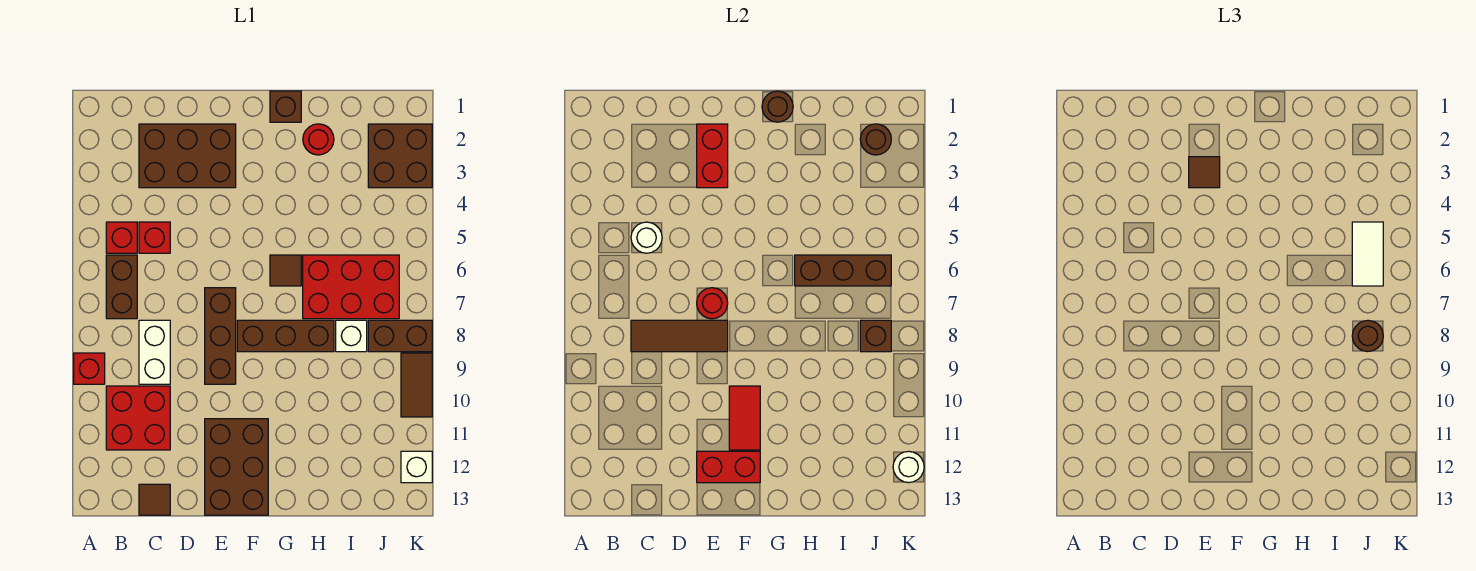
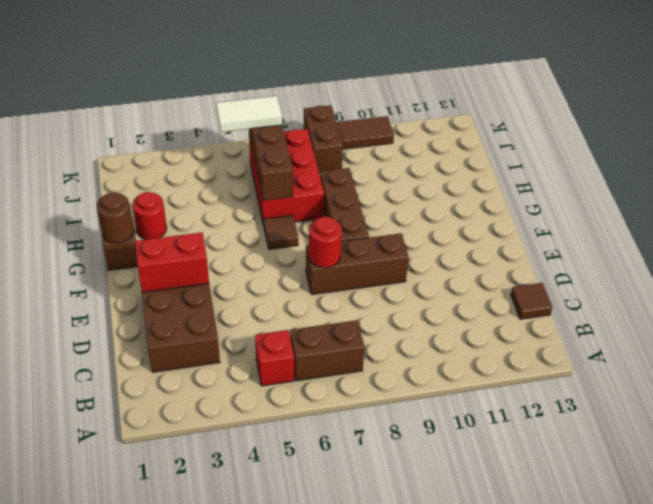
none -> red brick A9 level 1
none -> red brick B10:C11 level 1
none -> red brick C5 level 1
none -> white brick C8:C9 level 1

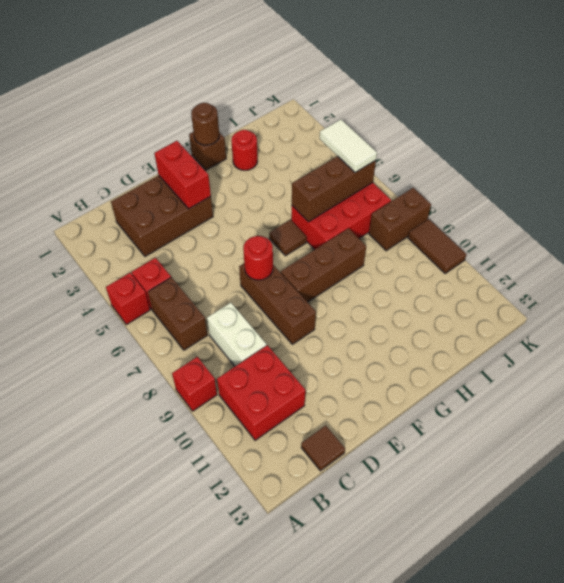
red brick A5 level 1 -> red brick C5 level 1
none -> brown brick E11:F13 level 1
none -> white brick I8 level 1
none -> brown brick J2:K3 level 1
none -> white brick K12 level 1

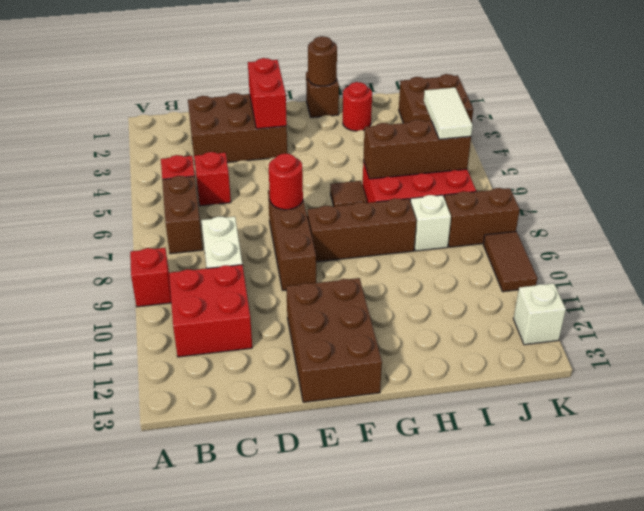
none -> brown tile C13 level 1
none -> white round brick C5 level 2
none -> brown tile C8:E8 level 2
none -> red brick E12:F12 level 2

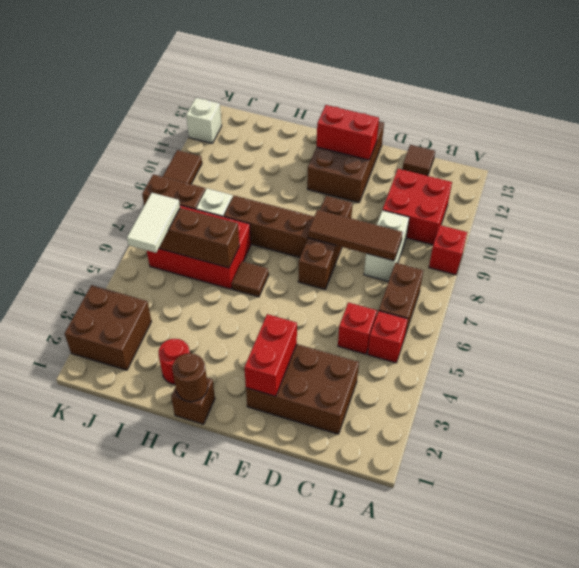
none -> white round brick C5 level 2
none -> red round brick E7 level 2
none -> red tile F10:F11 level 2
none -> brown round brick J2 level 2

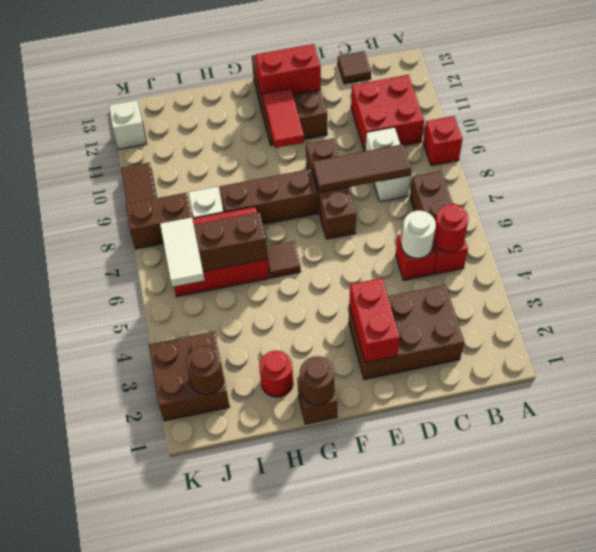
red round brick B5 level 2 -> red round brick E7 level 2
none -> brown brick J8 level 2
none -> white round brick K12 level 2
none -> brown tile E3 level 3
none -> brown round brick J8 level 3

